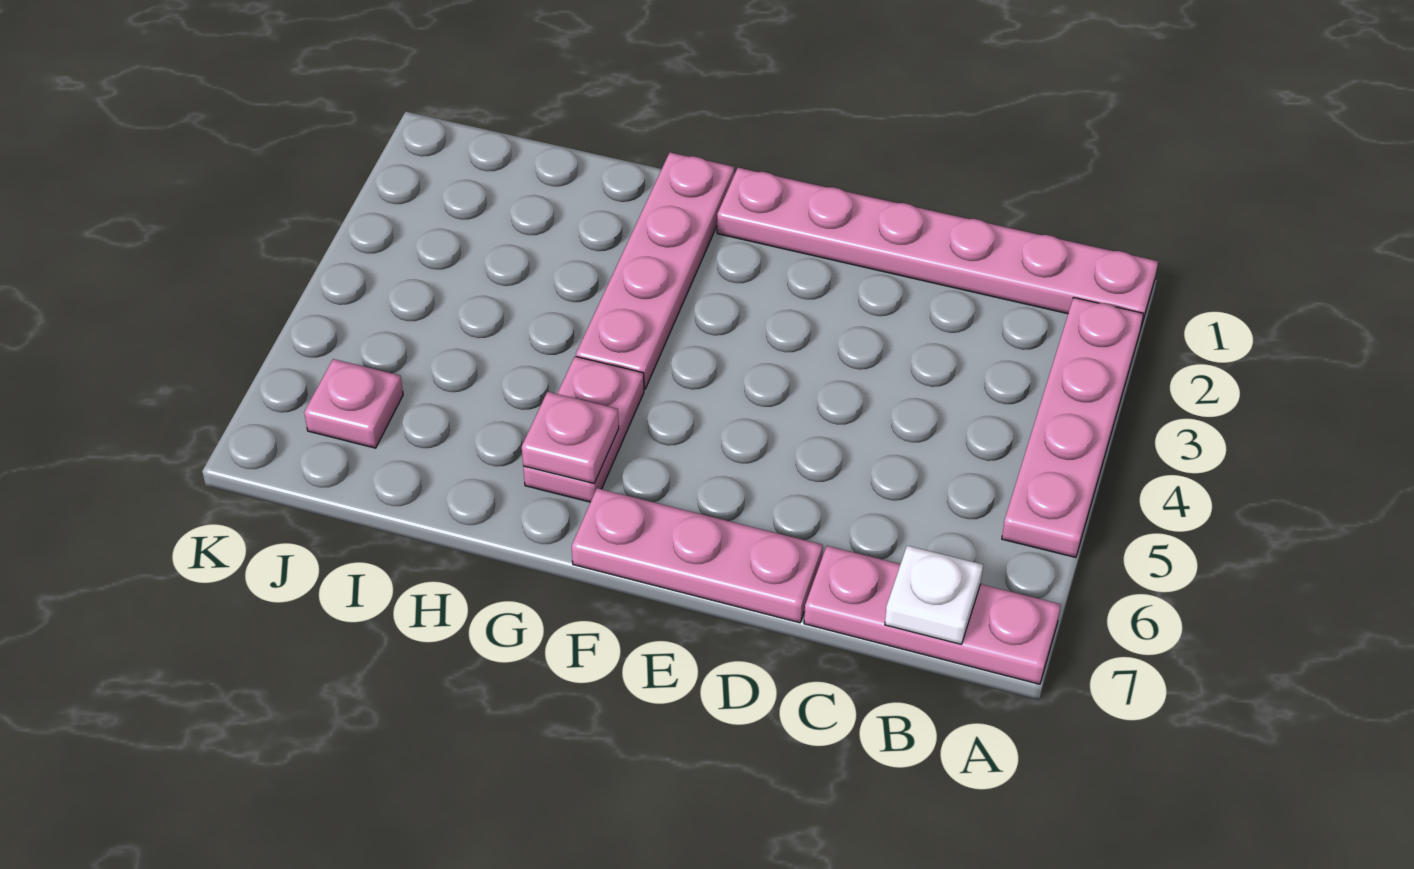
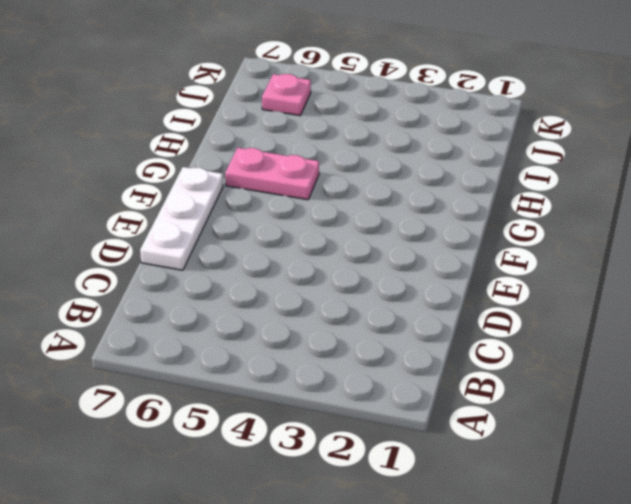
white plate D7:F7 level 1 -> pink plate D7:F7 level 1
none -> pink plate A1:F1 level 1
none -> pink plate A2:A5 level 1

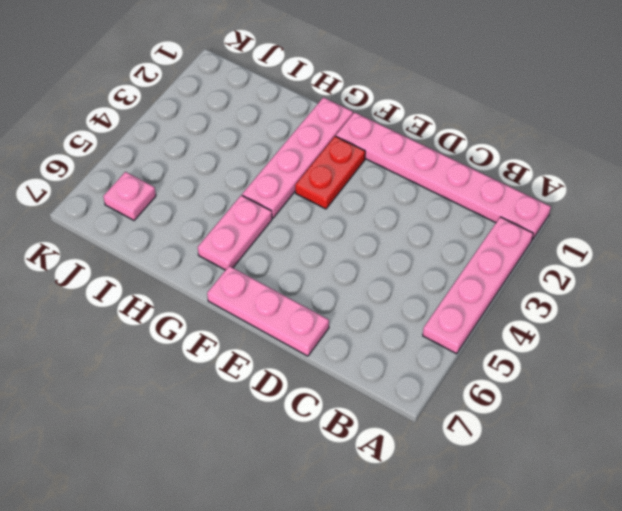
red plate F2:F3 level 1 -> none
none -> pink plate A7:C7 level 1
none -> white plate B7 level 2

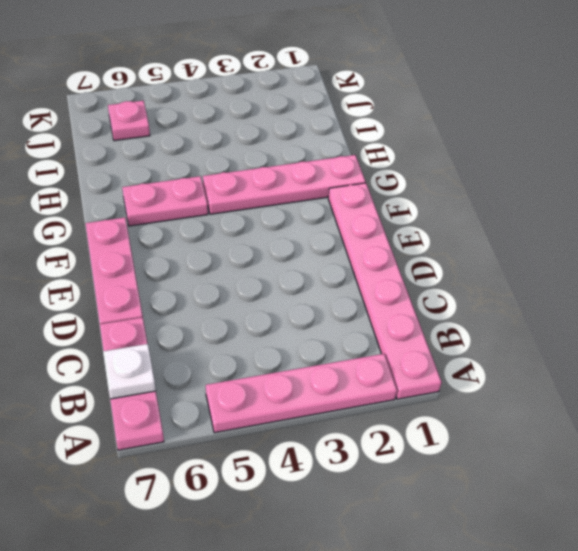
none -> pink plate G6 level 2

